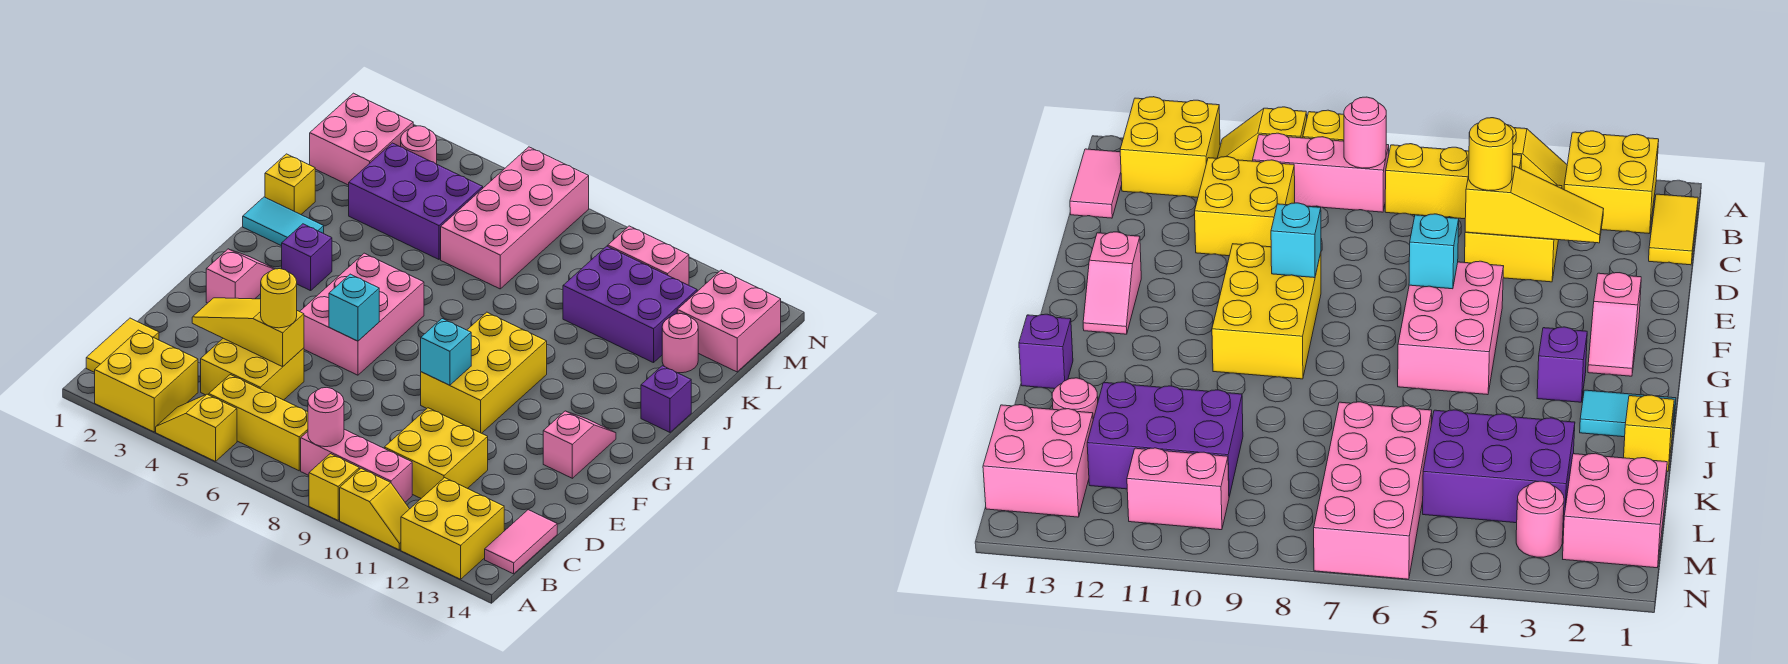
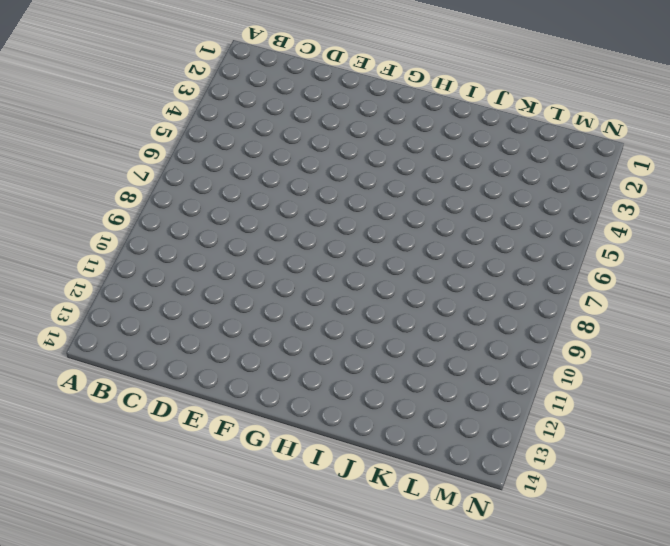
none -> yellow brick A2:B3 level 1
none -> yellow slope A4:A5 level 1 top 5
none -> yellow brick A9 level 1
none -> yellow slope A10:A11 level 1 top 10

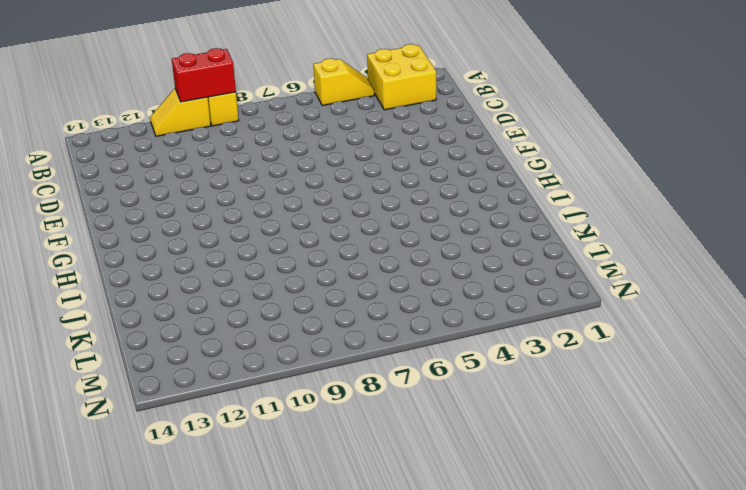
red brick A9:A10 level 2 -> none
none -> yellow brick A12:B13 level 1
none -> yellow tile B1:C1 level 1
none -> yellow brick B5:B7 level 1
none -> pink brick B8:B10 level 1

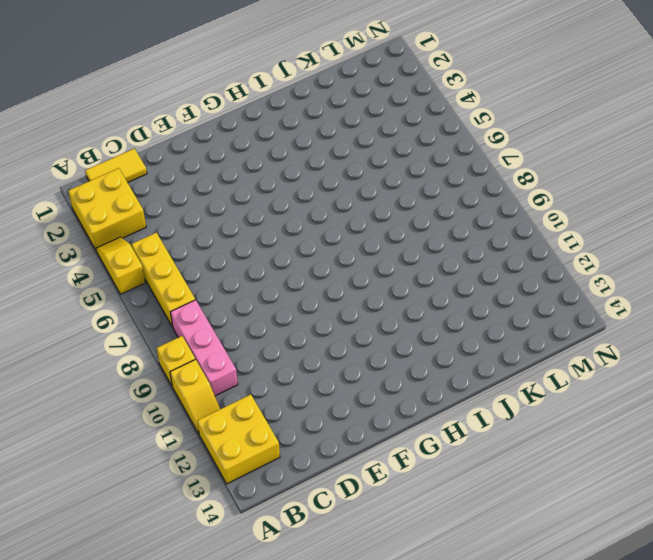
none -> pink tile B14:C14 level 1
none -> yellow brick C4:D5 level 1
none -> yellow brick C10:D11 level 1
none -> pink slope F2:G2 level 1 top F

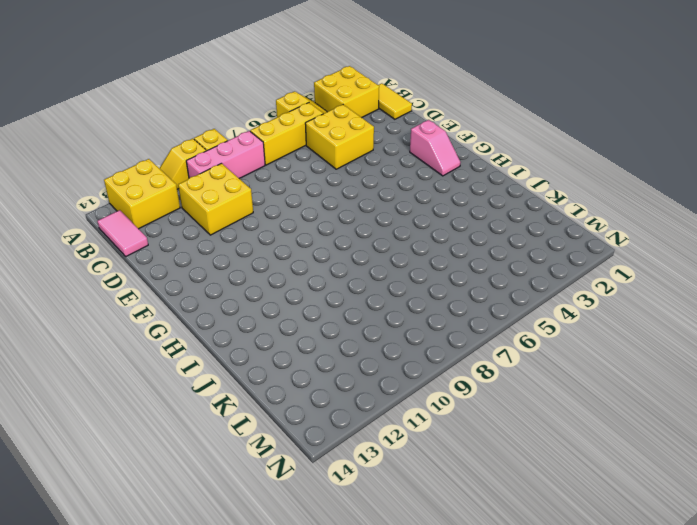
none -> pink brick F5:H6 level 1
none -> yellow brick F9:H10 level 1
none -> pink slope F13:G13 level 1 top F
none -> purple brick H3 level 1

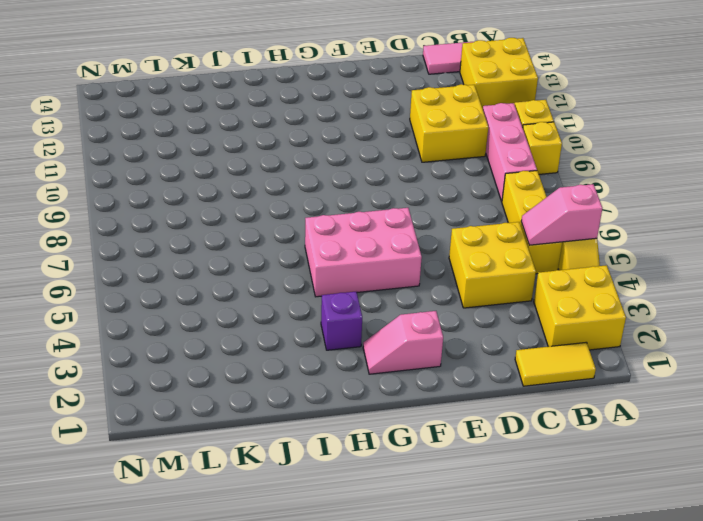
pink slope A5:B5 level 2 top A -> pink slope F13:G13 level 1 top F
none -> yellow brick F9:H10 level 1
none -> cyan tile I1:I2 level 1
none -> purple brick I14 level 1
none -> yellow brick J1 level 1

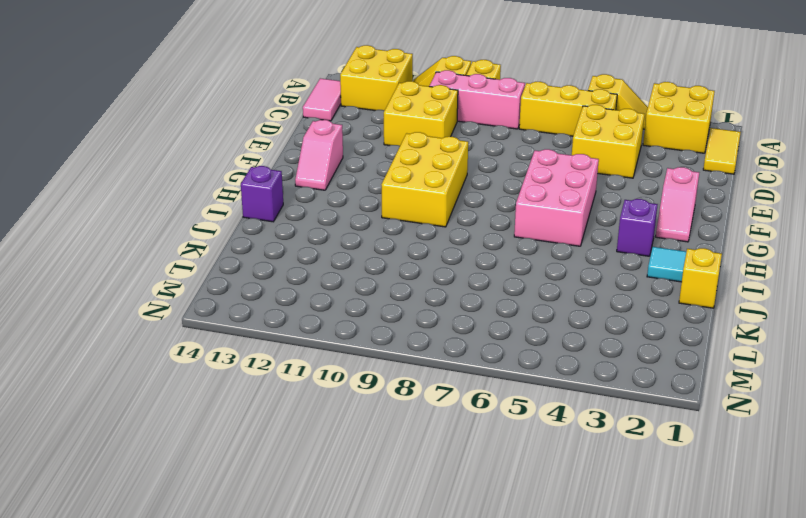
none -> purple brick K3:L5 level 1
none -> pink brick K6:N7 level 1
none -> purple brick K10:L12 level 1
none -> pink round brick K13 level 1

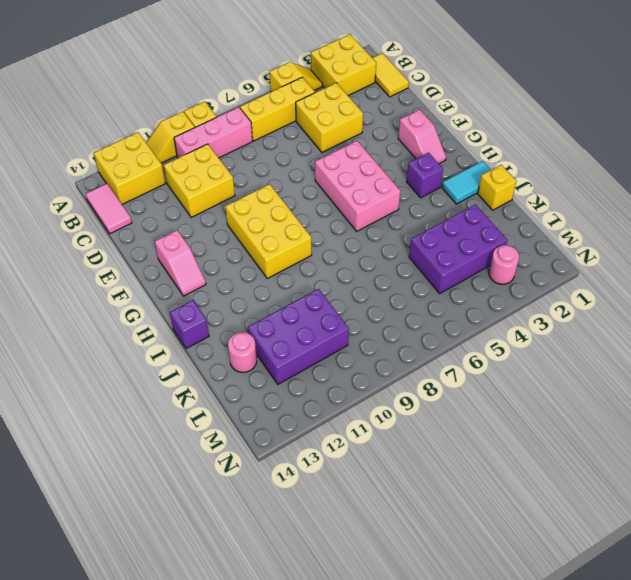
none -> pink brick K6:N7 level 1
none -> pink brick L1:M2 level 1
none -> pink brick L13:M14 level 1
none -> pink brick M10:M11 level 1

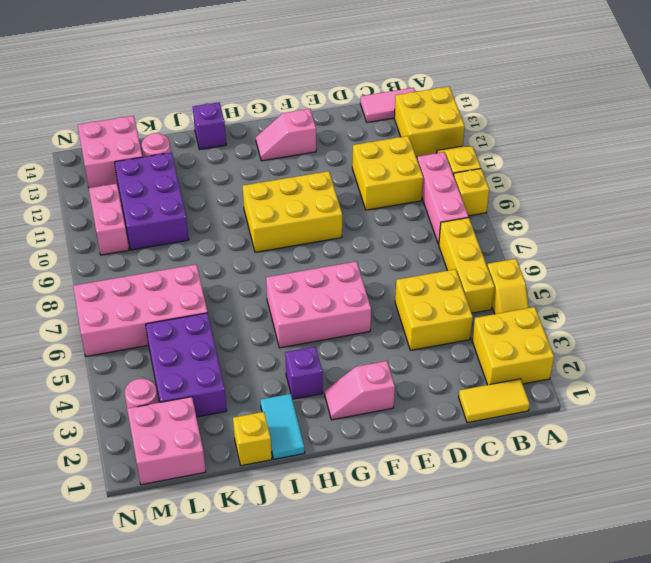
none -> pink round brick B8 level 2
none -> yellow slope D3:D5 level 2 top 5
none -> cyan brick F6 level 2
none -> cyan brick F9 level 2

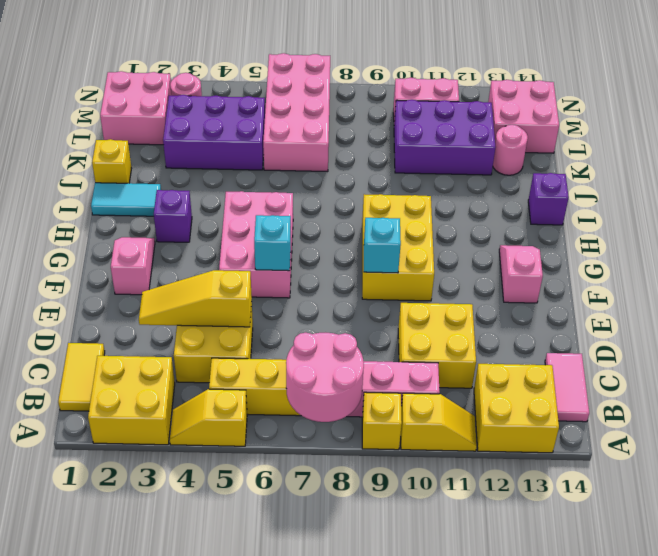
pink round brick A7:B8 level 2 -> pink round brick B8 level 2
none -> yellow round brick D5 level 3

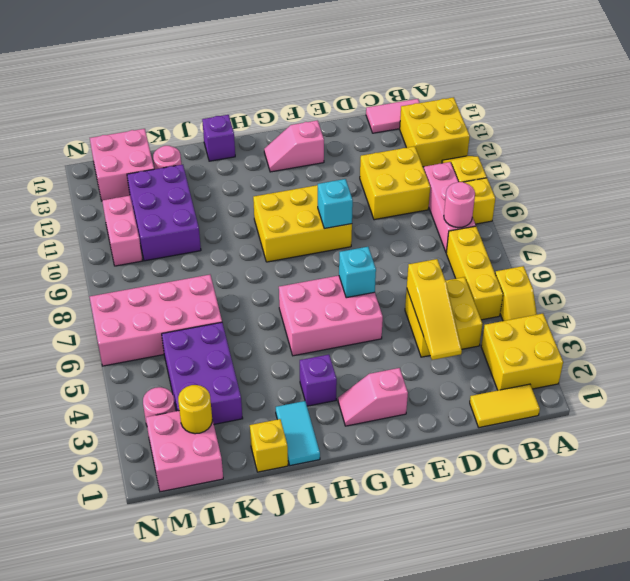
yellow round brick L2 level 2 -> yellow round brick D5 level 3

